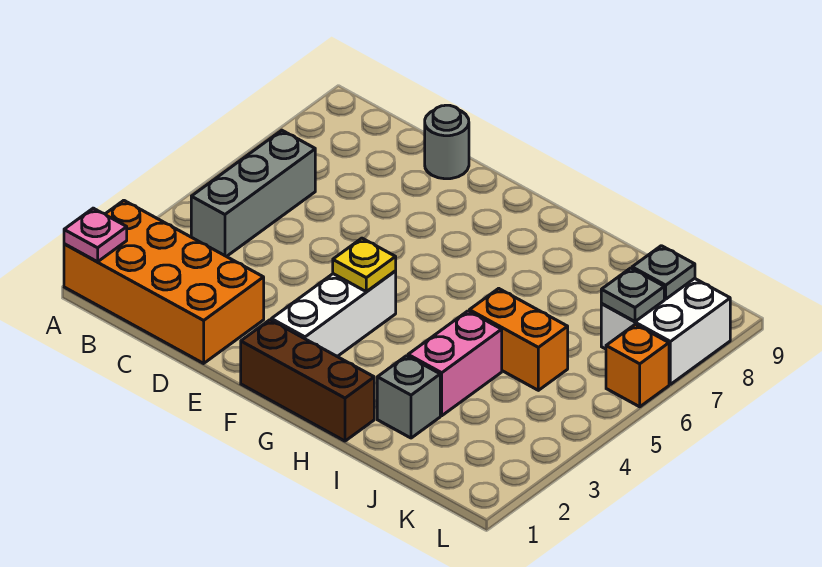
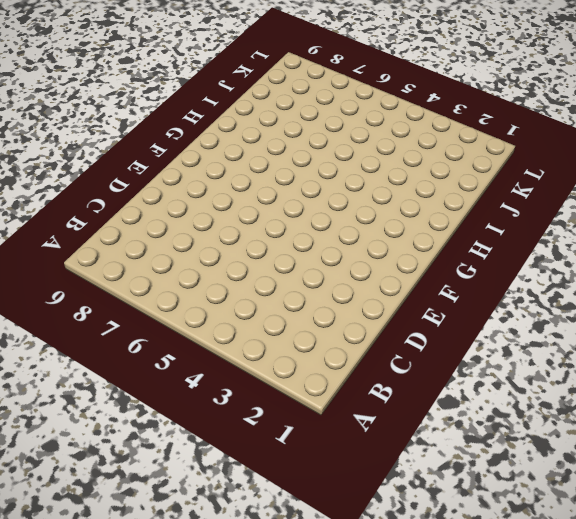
none -> orange brick A1:D2 level 1
none -> grey brick B4:B6 level 1
none -> grey round brick D9 level 1

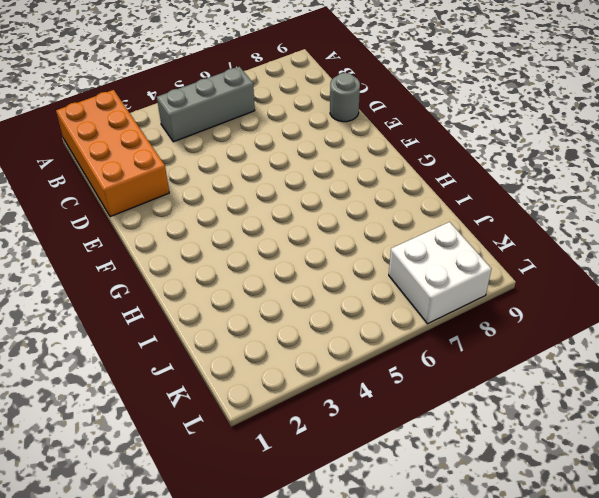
none -> brown brick F1:H1 level 1
none -> white brick F2:F4 level 1
none -> grey brick I2 level 1

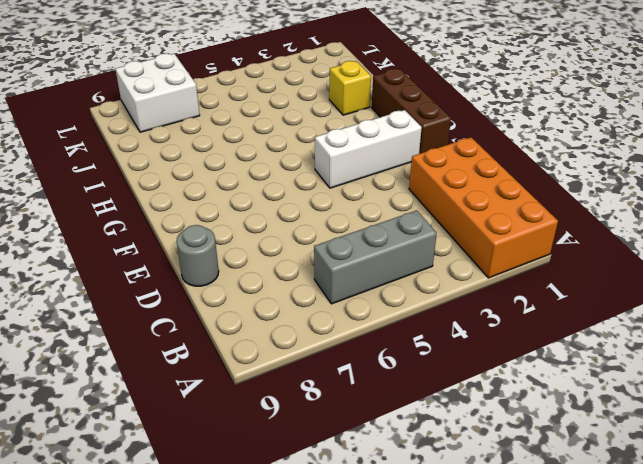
yellow brick I2 level 1 -> grey brick I2 level 1
none -> pink brick I3:I4 level 1
none -> orange brick I5:J5 level 1
none -> orange brick L6 level 1

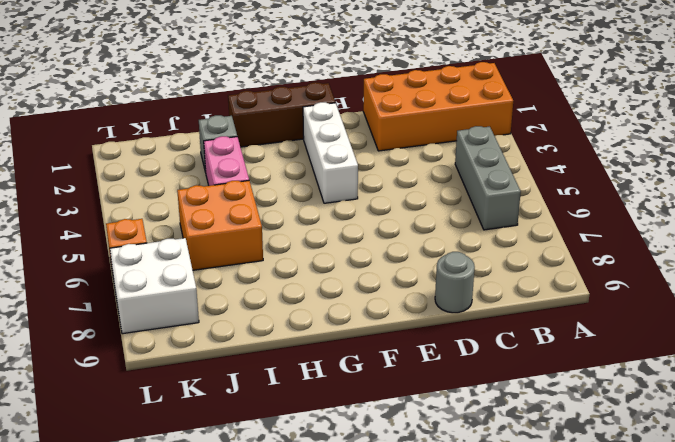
orange brick I5:J6 level 1 -> orange brick I5:J5 level 1
none -> pink plate A1 level 2
none -> yellow plate F4 level 2
none -> grey plate K7 level 2

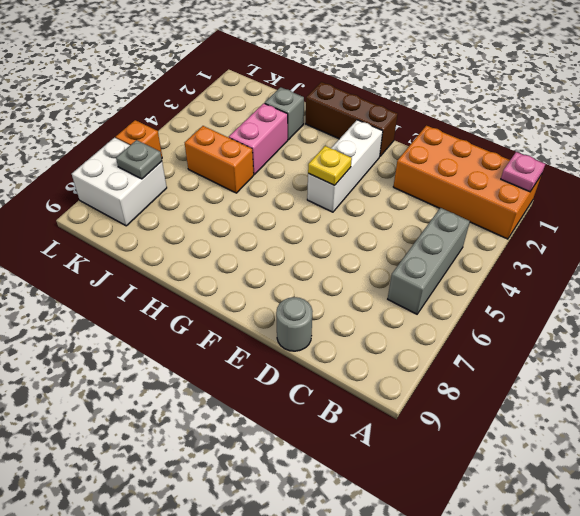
none -> grey plate K8 level 2

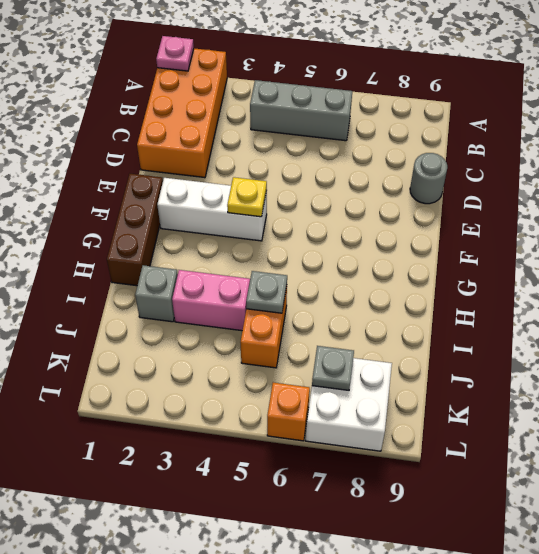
grey plate I5 level 2 -> grey plate K8 level 2

